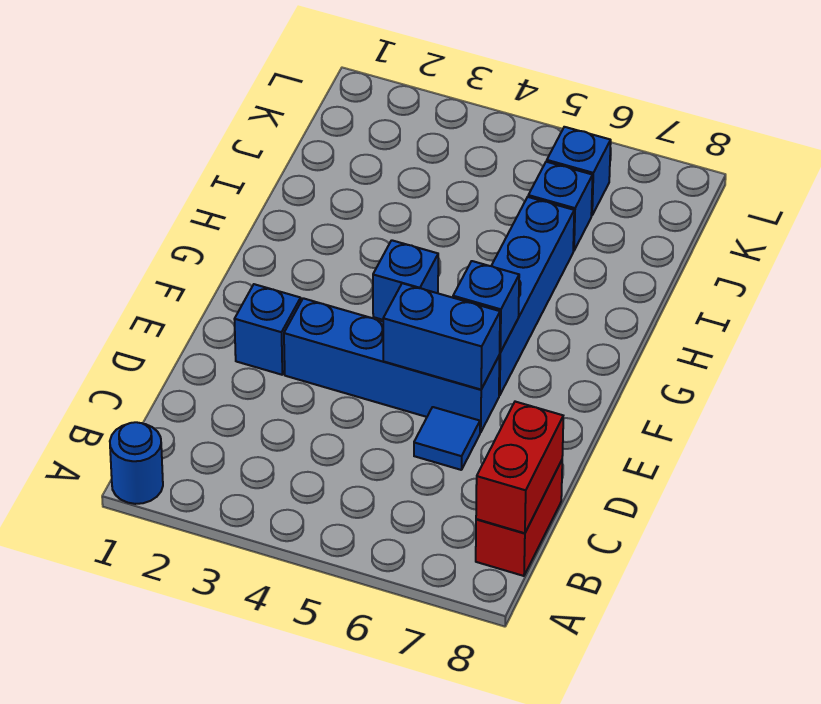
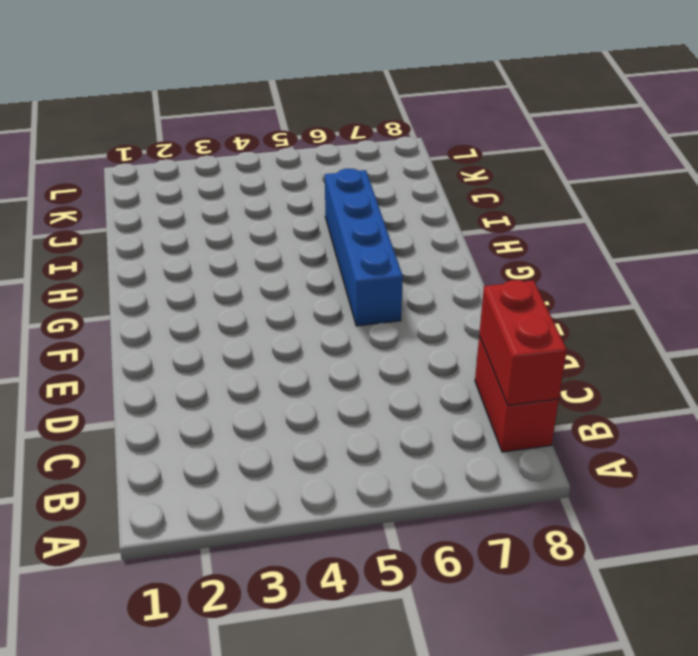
none -> blue round brick A1 level 1
none -> blue tile D6 level 1
none -> blue brick E2 level 1

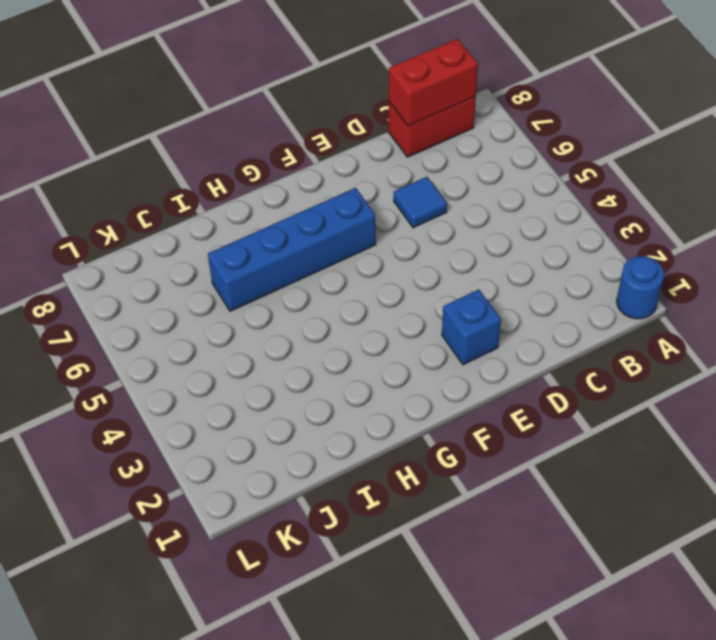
none -> blue brick E3:E6 level 1
none -> blue brick G4 level 1
none -> blue brick J6 level 1

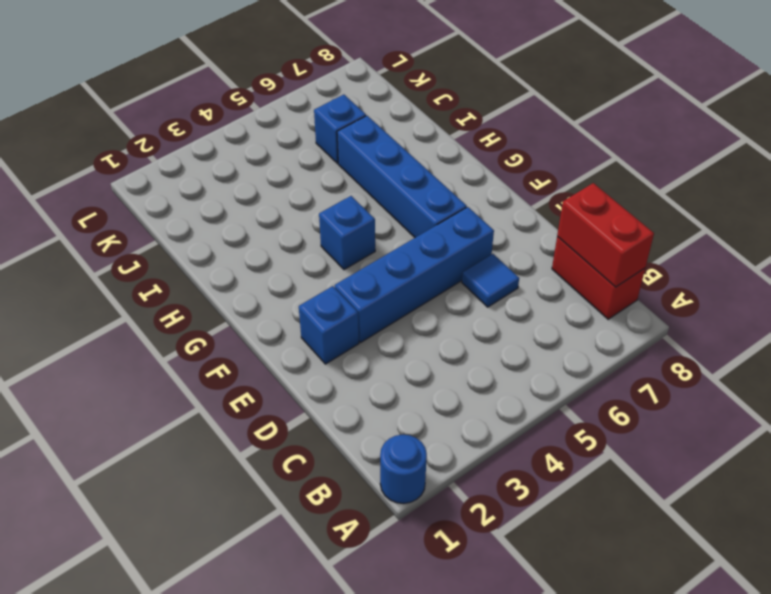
none -> blue brick K6 level 1
none -> blue brick E5:E6 level 2
none -> blue brick F6 level 2

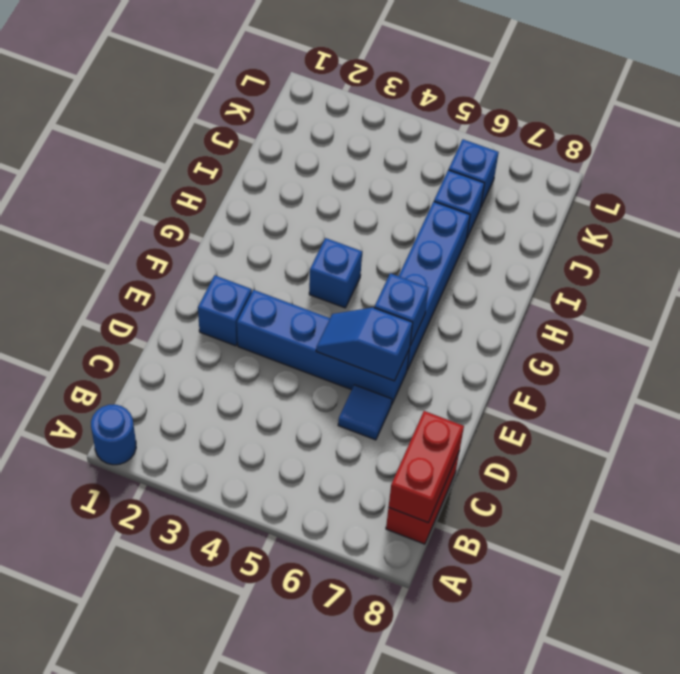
blue slope E5:E6 level 2 top 6 -> blue brick E5:E6 level 2

